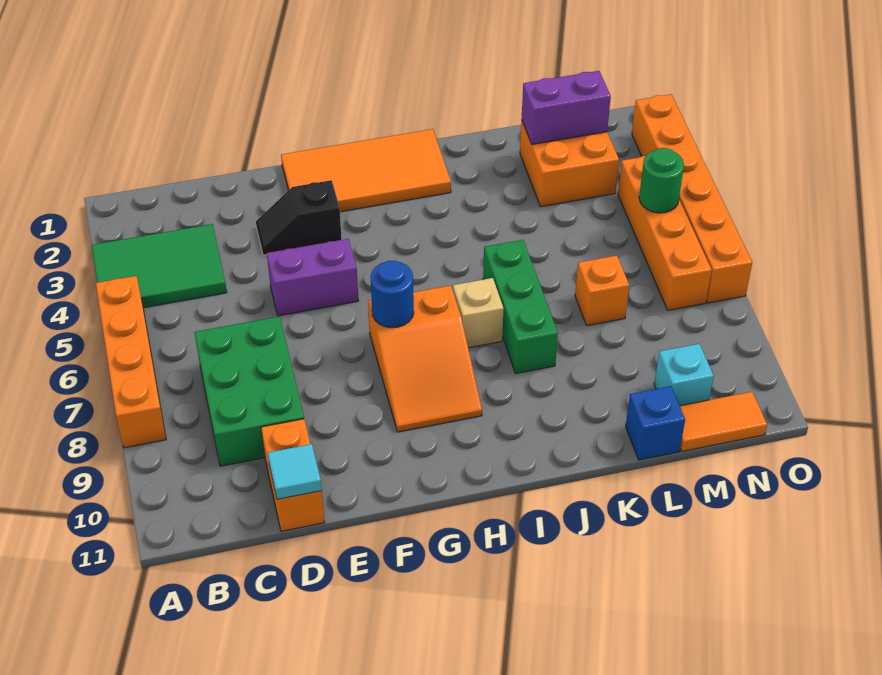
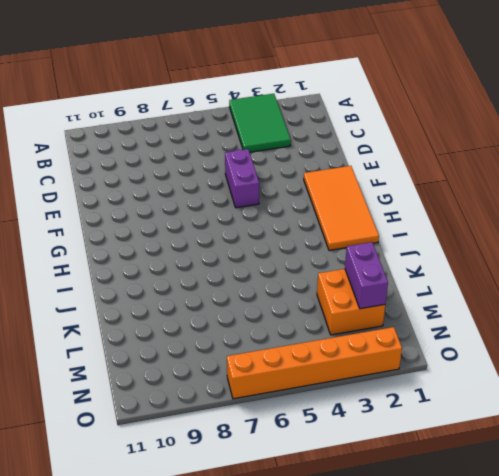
none -> orange brick A5:A8 level 1
none -> green brick C7:D9 level 1
none -> orange brick D10:D11 level 1

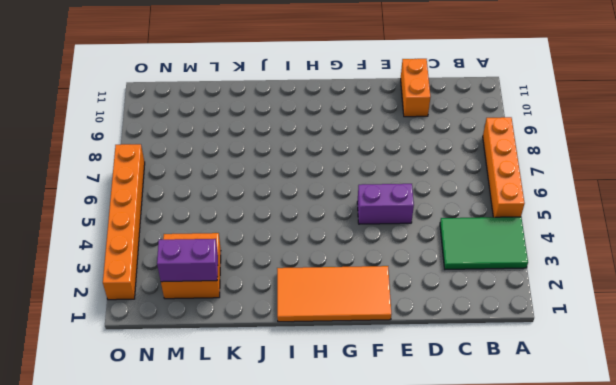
none -> green brick C7:D9 level 1
none -> black slope E3:F3 level 1 top F
none -> orange slope G7:H9 level 1 top 7

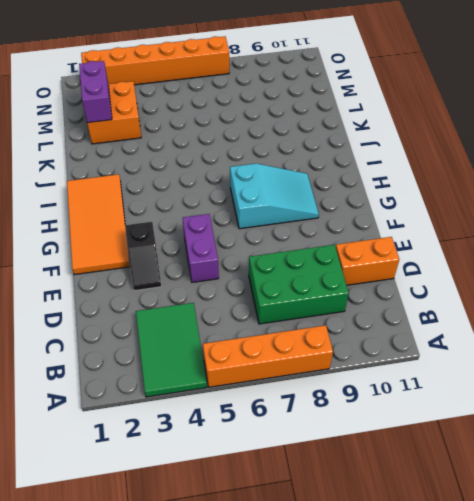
cyan slope G7:H9 level 1 top 7 -> orange slope G7:H9 level 1 top 7
none -> tan brick I7 level 1
none -> green brick J6:J8 level 1
none -> orange brick L7 level 1

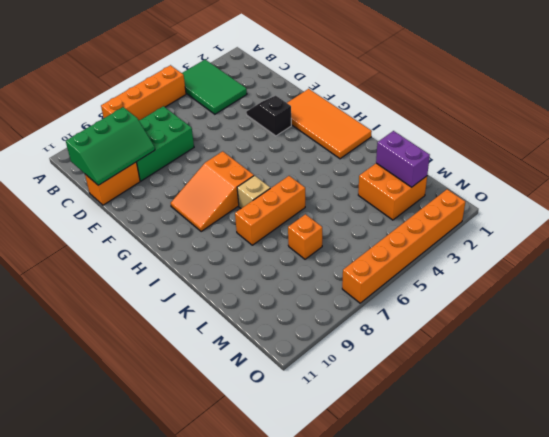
green slope C9:D11 level 2 top C -> cyan tile D11 level 2
orange brick J6:J8 level 1 -> green brick J6:J8 level 1
none -> purple brick E5:F5 level 1
none -> blue brick L11 level 1
none -> cyan brick M10 level 1

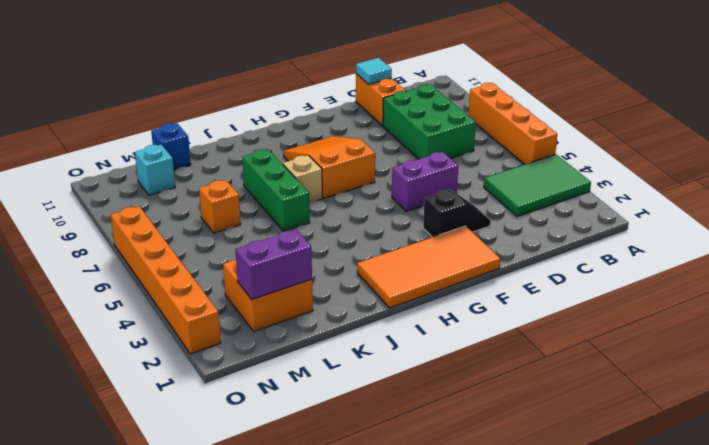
none -> orange tile M11:N11 level 1
none -> orange brick N4:N7 level 1
none -> blue round brick G7 level 2

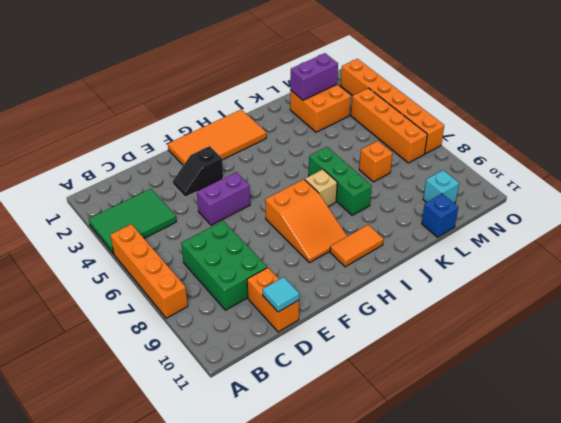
orange tile H10:I10 level 1 -> orange tile M11:N11 level 1
none -> blue round brick G7 level 2
none -> green round brick N5 level 2

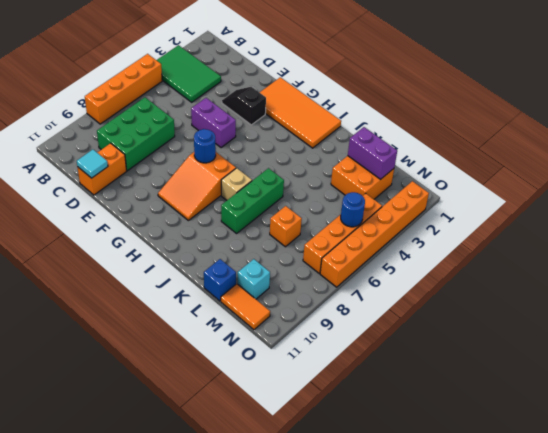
blue round brick N5 level 2 -> green round brick N5 level 2

